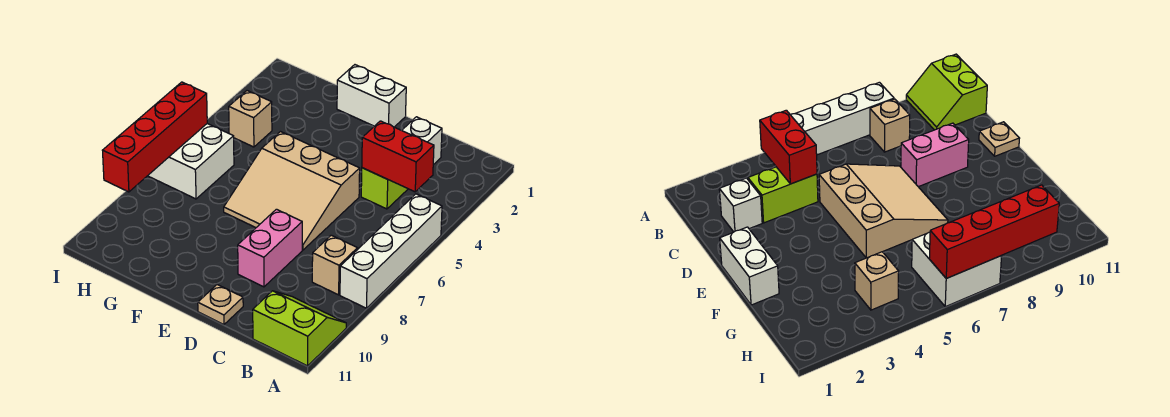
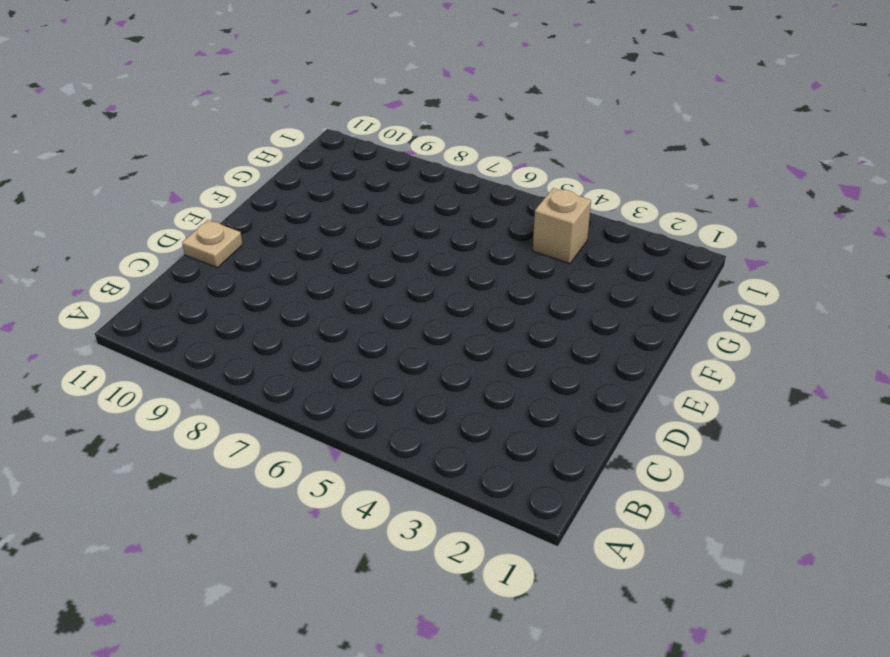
none -> white brick A5:A8 level 1
none -> lime slope A10:B11 level 1 top 11
none -> tan brick B8 level 1

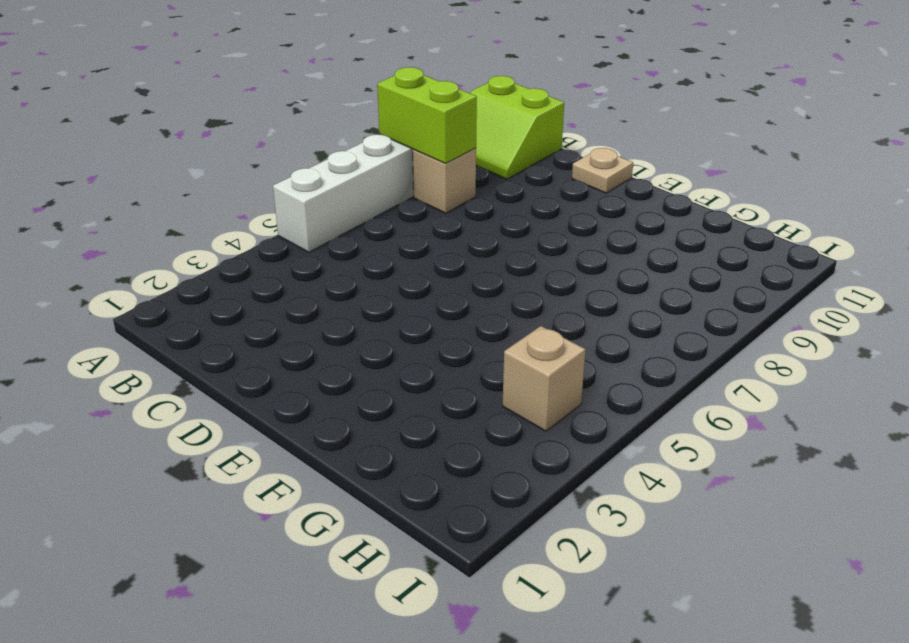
lime brick A8:B8 level 2 -> lime brick C3:C4 level 1
none -> white brick C2 level 1
none -> tan slope D5:F7 level 1 top 5
none -> pink brick D8:D9 level 1

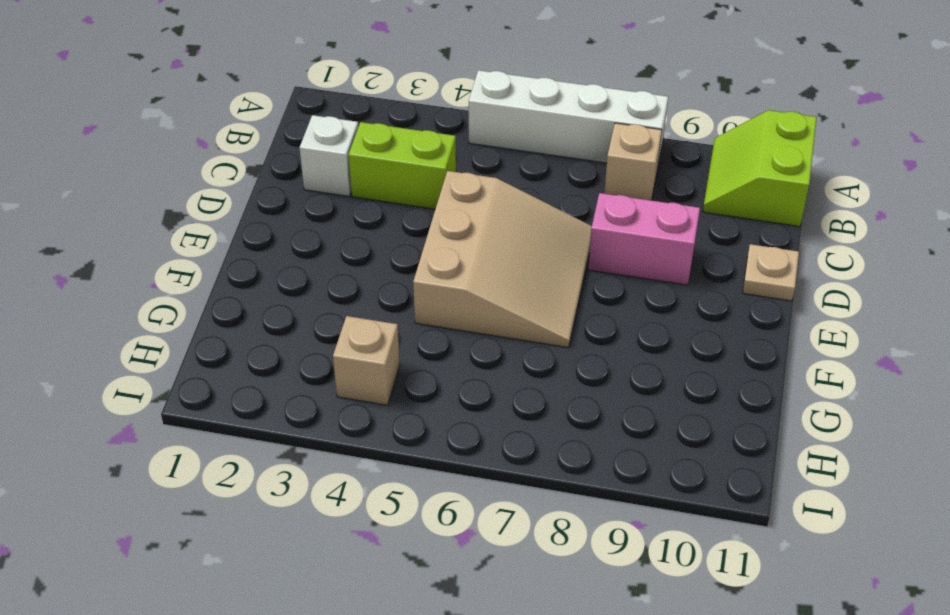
none -> white brick E1:F1 level 1
none -> white brick H6:I7 level 1
none -> red brick B4:C4 level 2

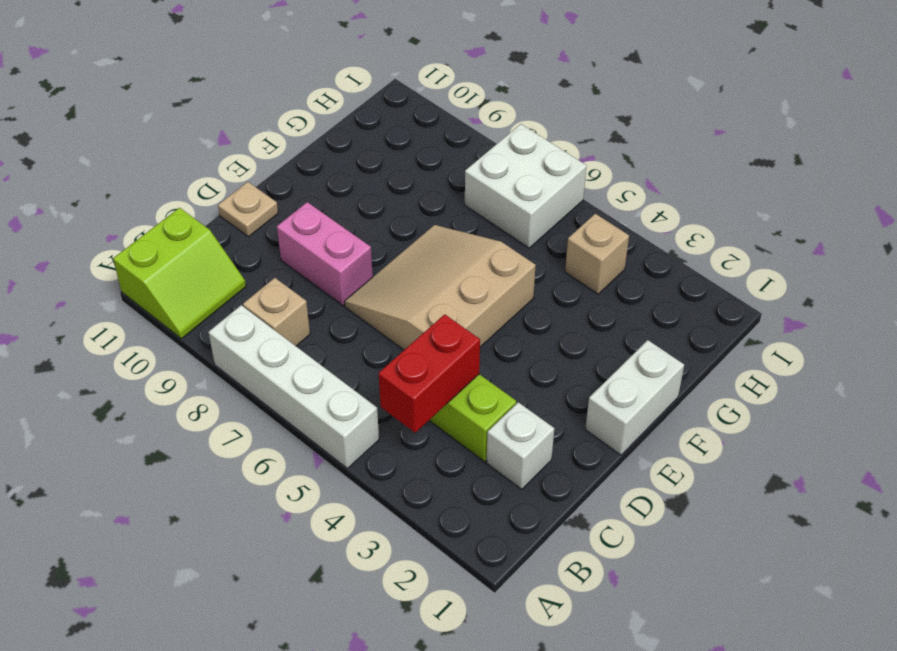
none -> red brick I6:I9 level 2

